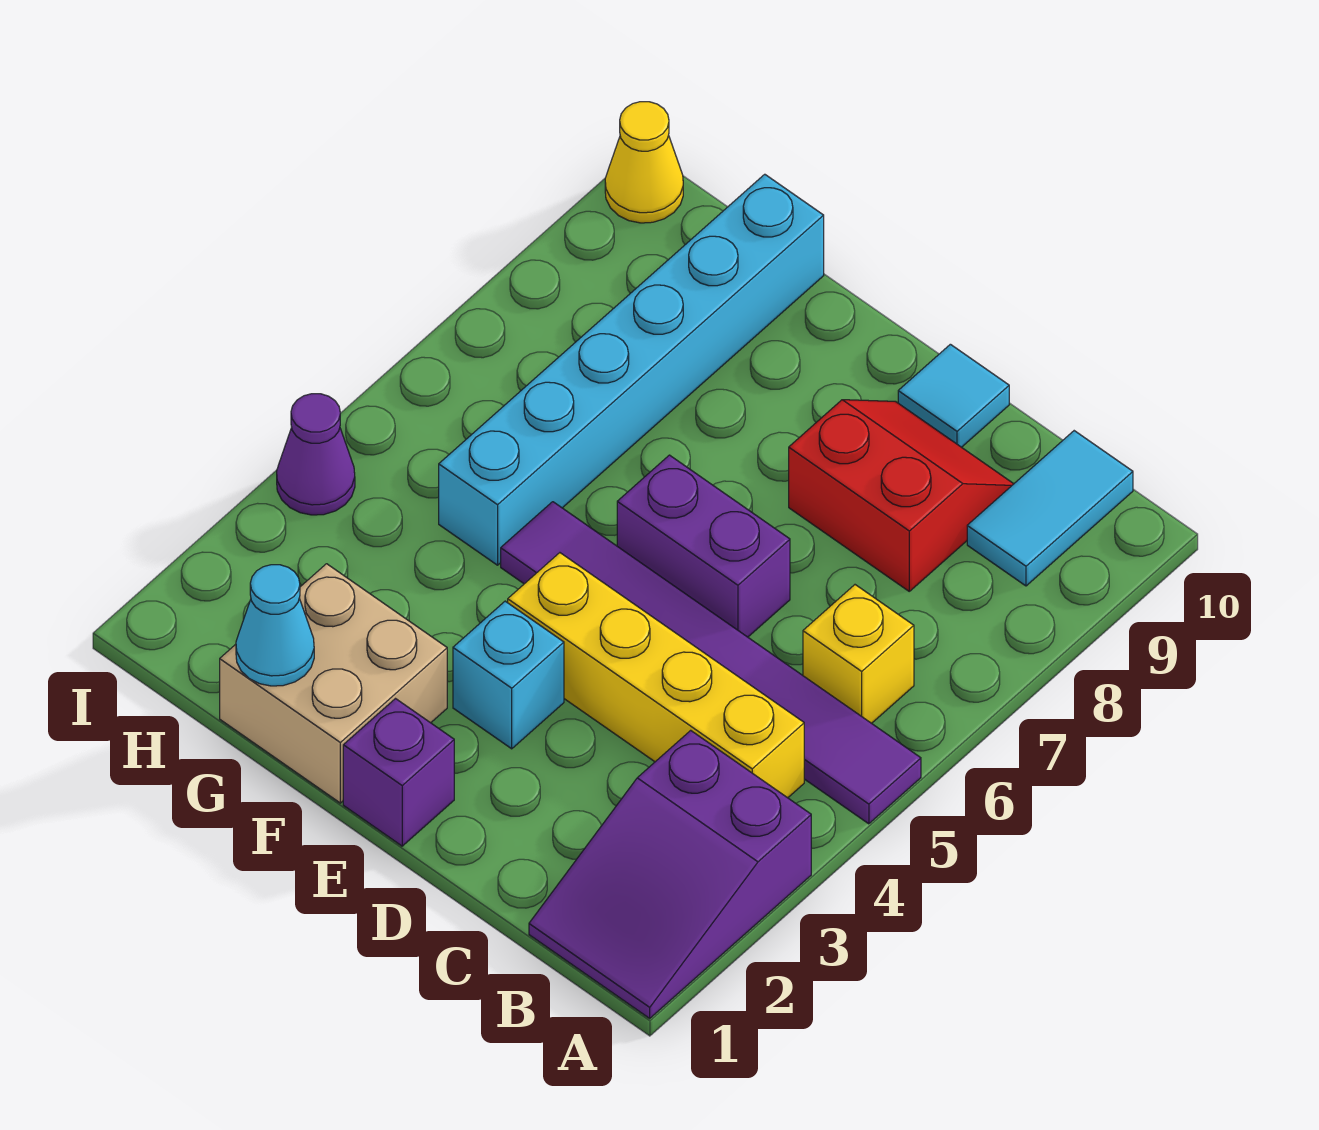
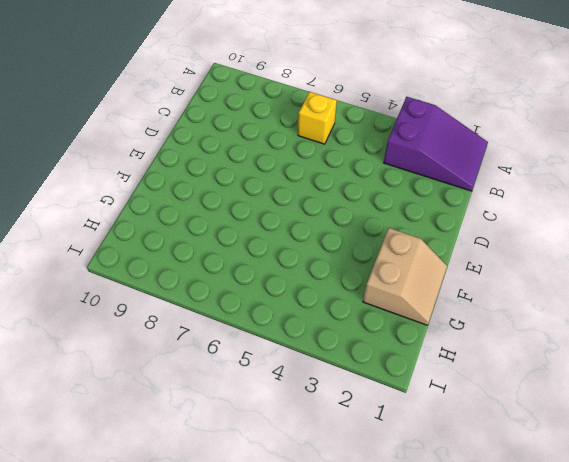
tan slope F1:G2 level 1 top 2 -> tan brick F1:G2 level 1
none -> purple tile A5:F5 level 1
none -> yellow brick B4:E4 level 1
none -> cyan tile B9:B10 level 1

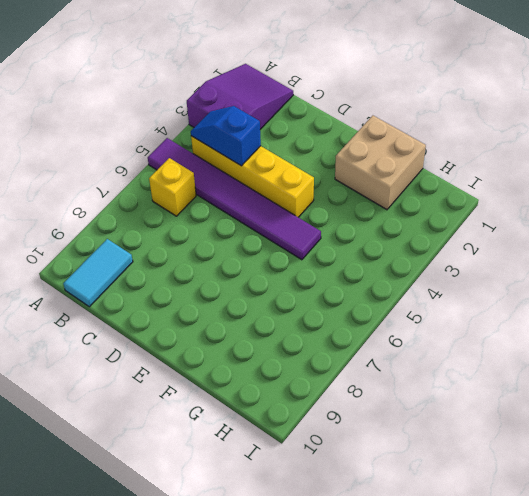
blue slope B4:C4 level 2 top C -> none
none -> red slope C8:D9 level 1 top 8
none -> purple brick D6:E6 level 1
none -> cyan tile D10 level 1

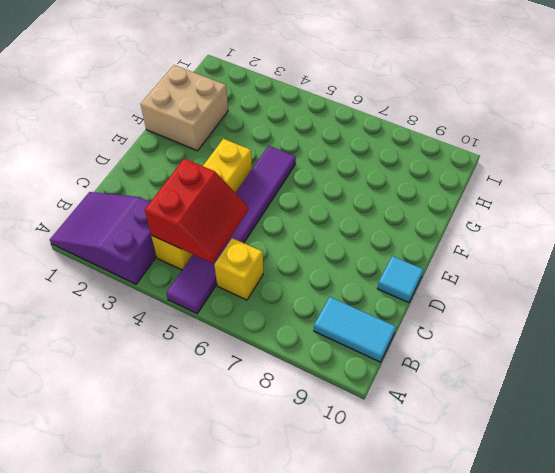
red slope B4:C5 level 2 top 4 -> red slope C8:D9 level 1 top 8
none -> purple brick D6:E6 level 1
none -> purple brick E1 level 1
none -> cyan brick E3 level 1

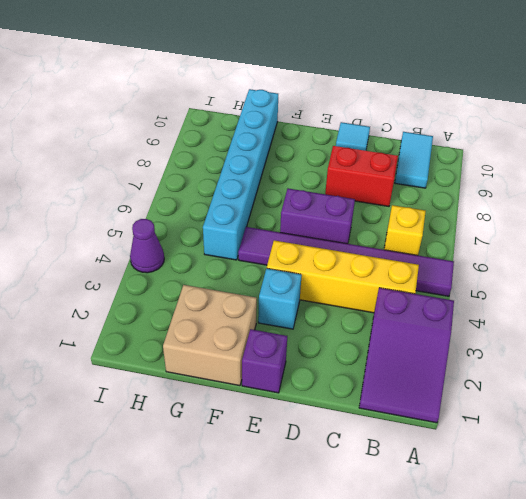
none -> yellow cone I10 level 1
none -> cyan cone G1 level 2

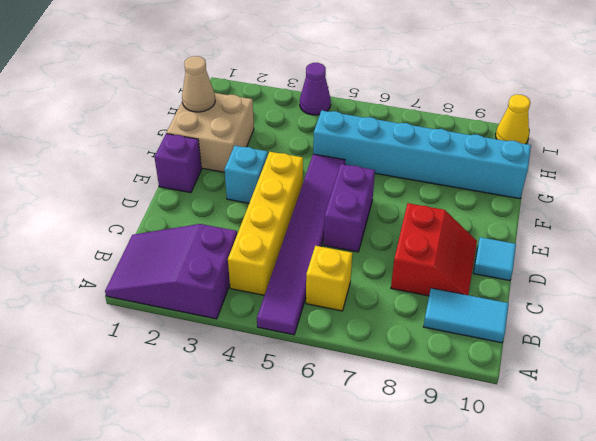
tan cone G1 level 2 -> cyan cone G1 level 2

